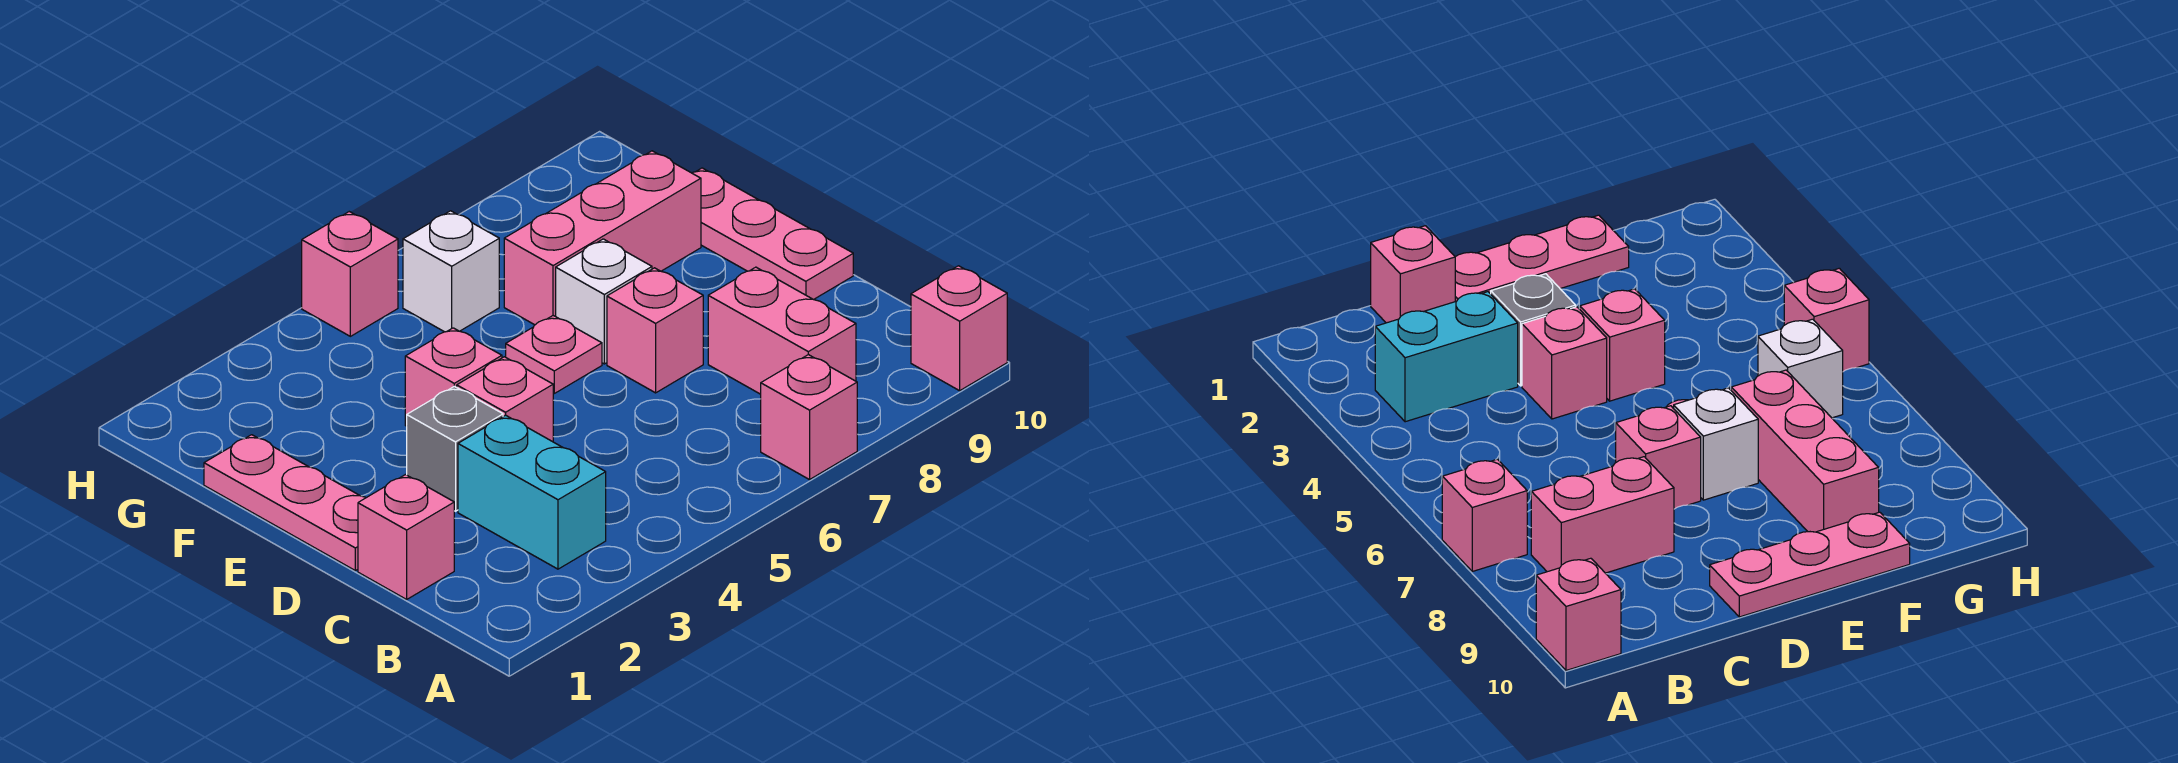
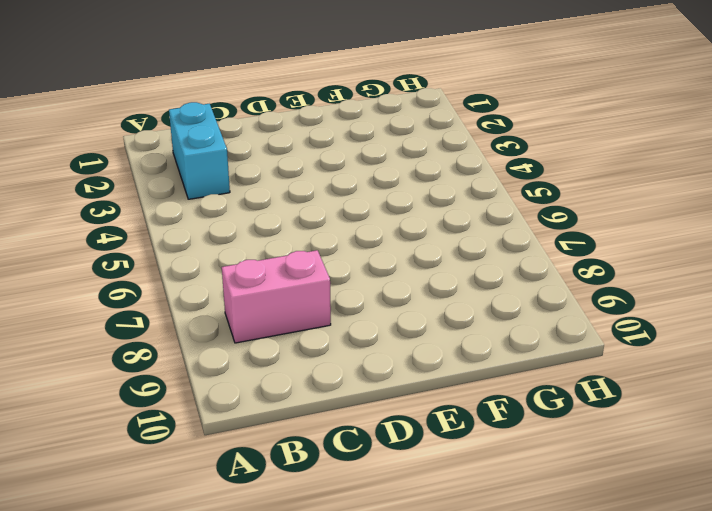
cyan brick B2:B3 level 1 -> cyan brick B3:C3 level 1
none -> pink brick A7 level 1
none -> pink brick A10 level 1
none -> pink brick C1 level 1

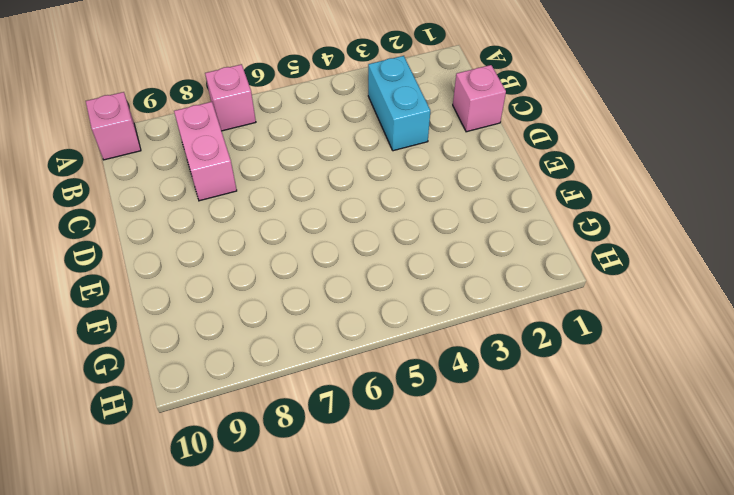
none -> pink plate D1:F1 level 1
none -> grey brick D3 level 1
none -> pink brick D4 level 1

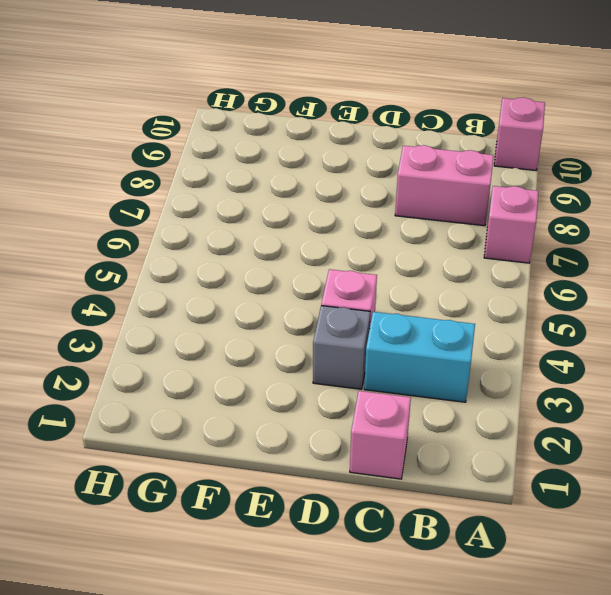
none -> pink plate D1:F1 level 1
none -> pink brick D7 level 1
none -> pink plate D10:F10 level 1

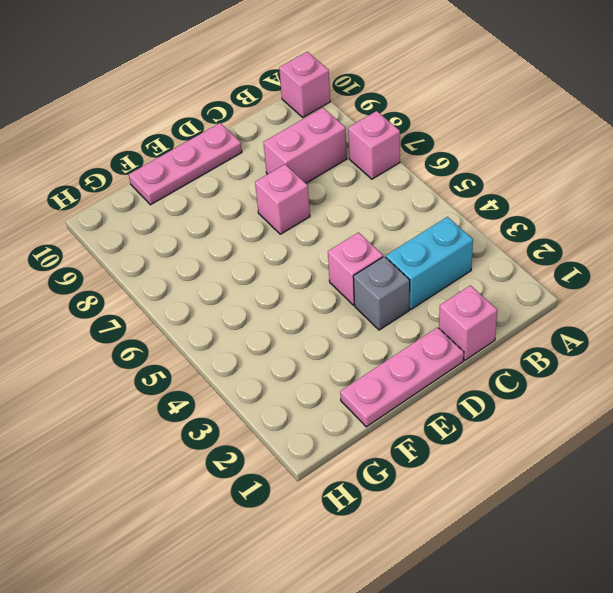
none -> pink brick E4 level 1
none -> pink plate E6 level 1
none -> white brick E7 level 1

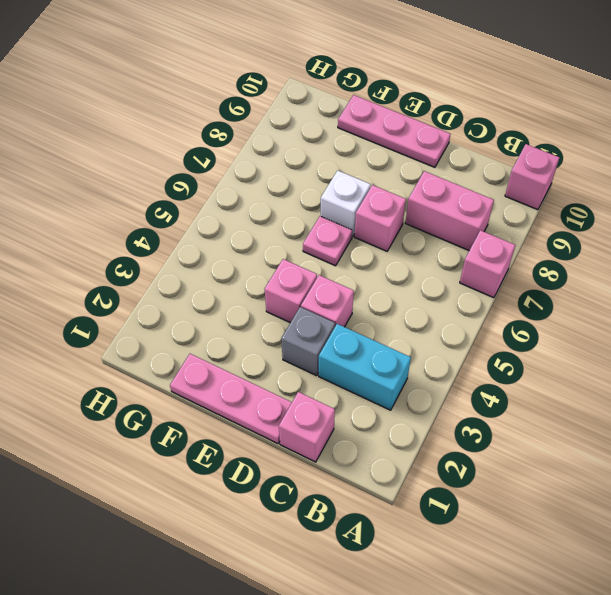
none -> pink brick F7:F9 level 1
none -> white brick G6 level 1
none -> pink brick H5 level 1

